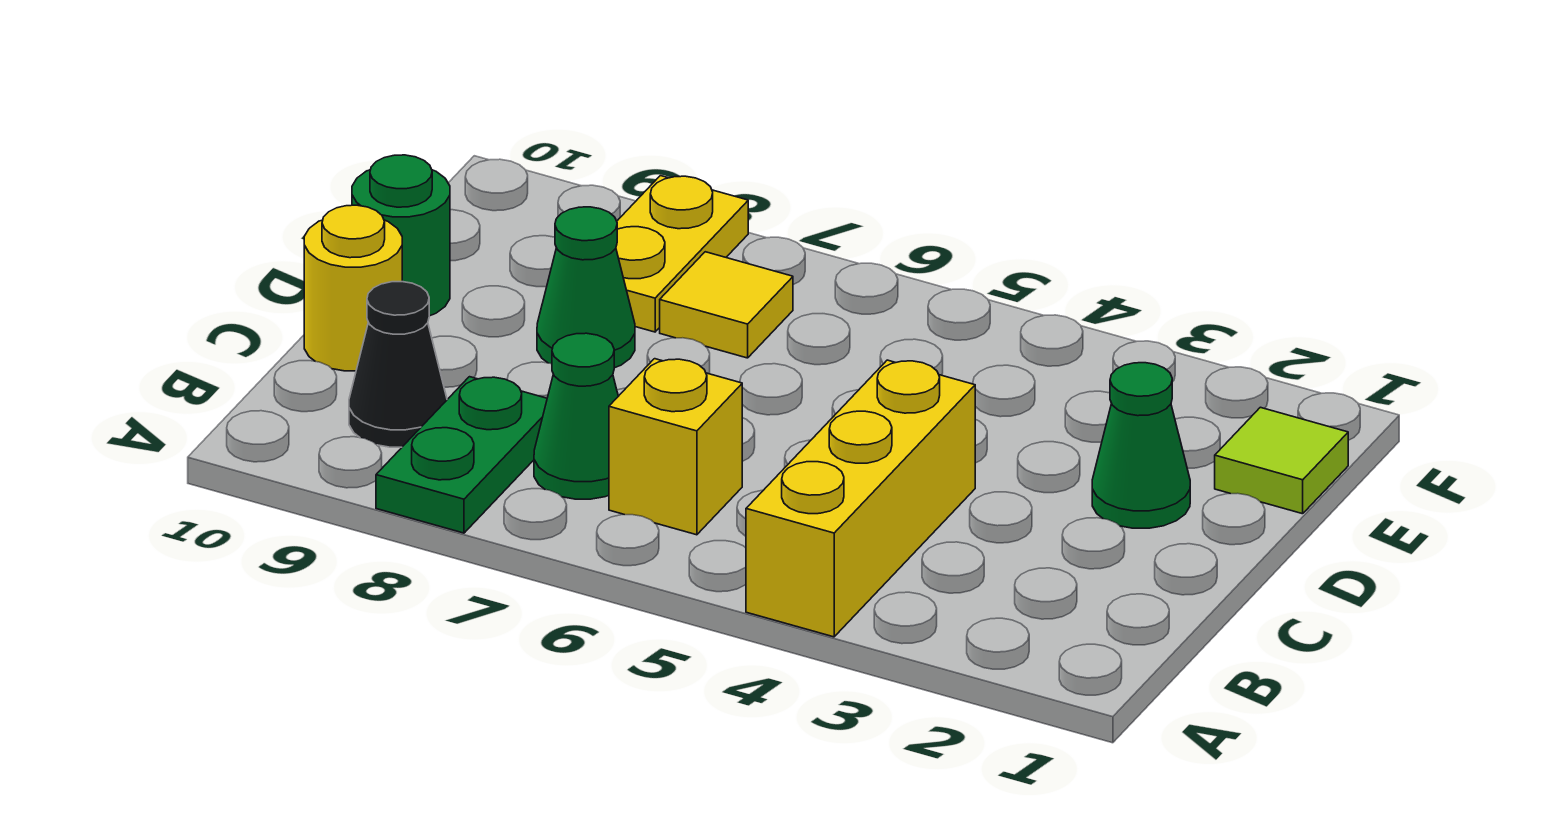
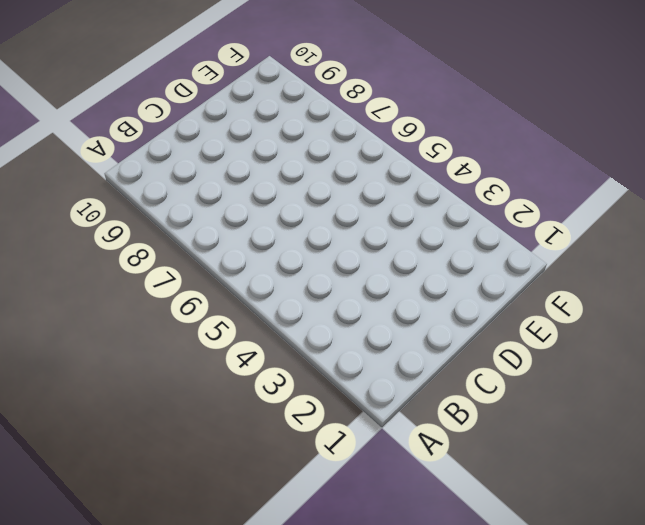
none -> yellow brick A4:C4 level 1
none -> green plate A8:B8 level 1
none -> yellow brick B6 level 1

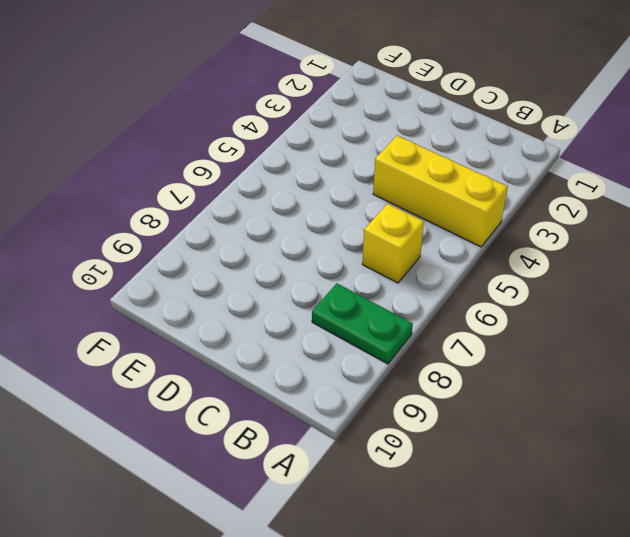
none -> green cone B7 level 1
none -> black cone B9 level 1
none -> yellow round brick C10 level 1

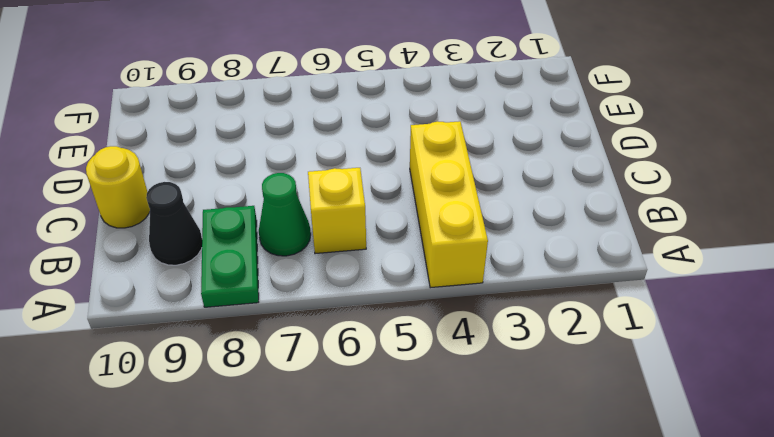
none -> green cone D2 level 1
none -> green cone D8 level 1
none -> green round brick D10 level 1

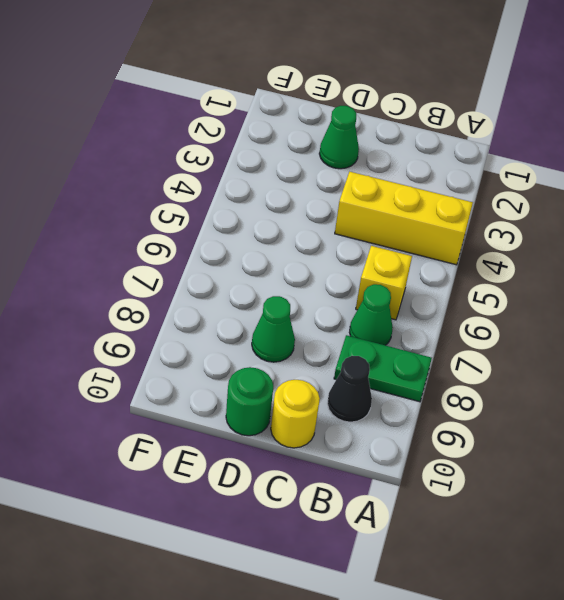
none -> lime tile E1 level 1
none -> yellow tile E7 level 1
none -> yellow plate E8:F8 level 1

